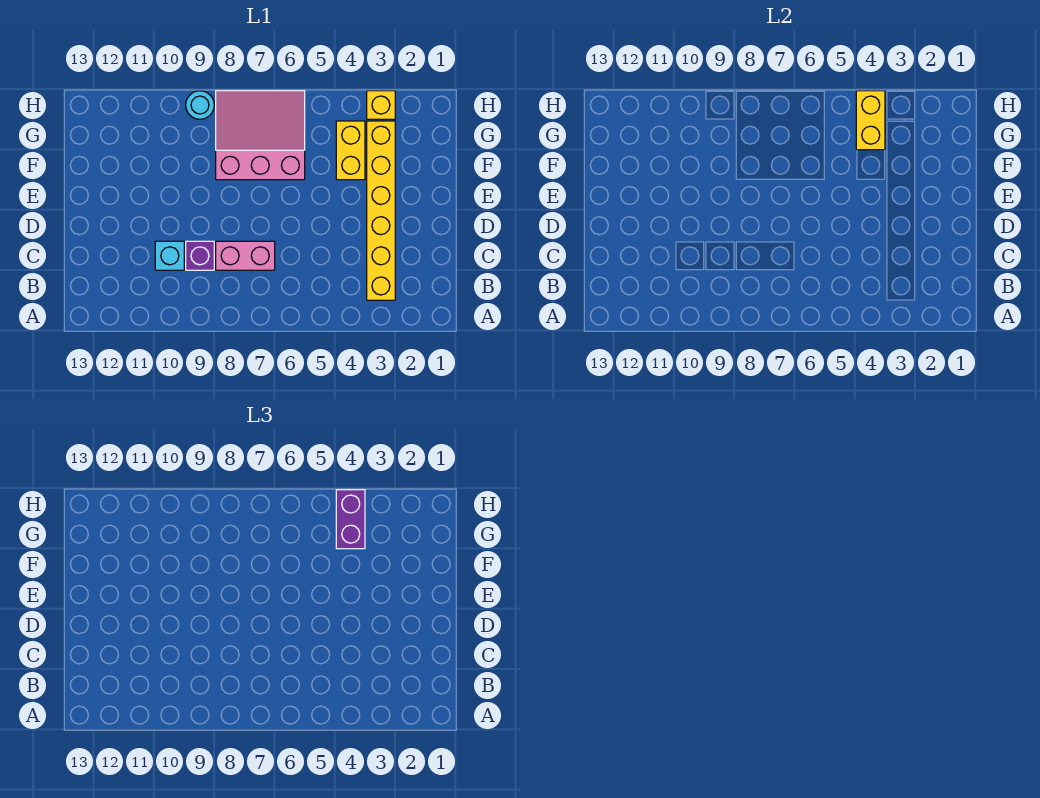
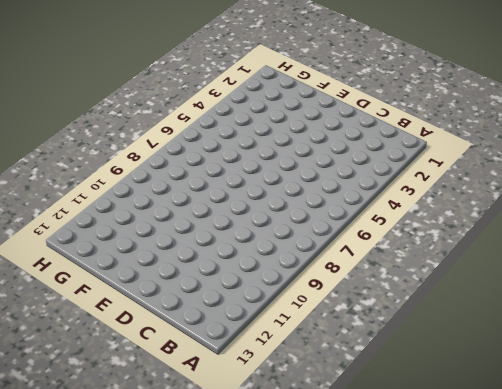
none -> yellow brick B3:G3 level 1
none -> pink brick C7:C8 level 1

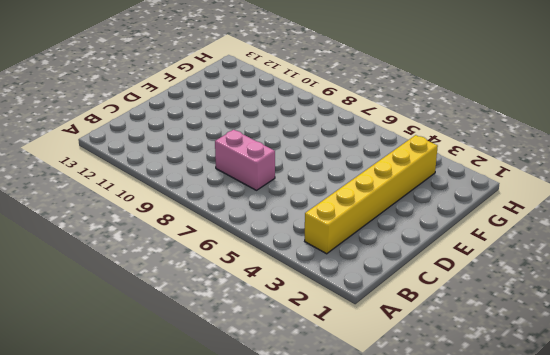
none -> purple brick C9 level 1
none -> cyan brick C10 level 1

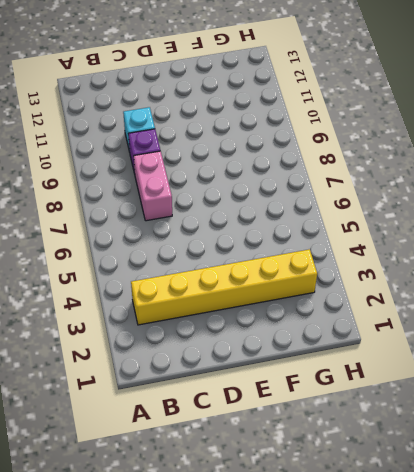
none -> yellow brick F4:G4 level 1
none -> pink slope F6:H8 level 1 top F

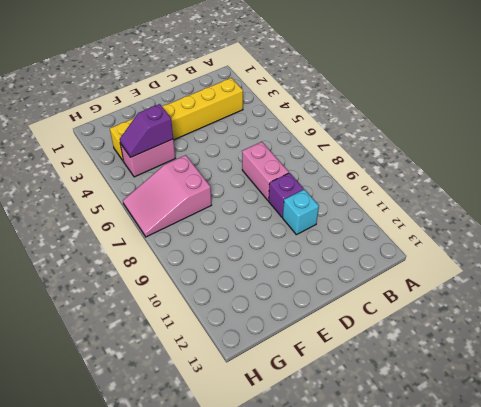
pink brick F4:G4 level 1 -> yellow brick F4:G4 level 1
purple slope F4:G4 level 2 top F -> yellow brick G4:H4 level 2
pink slope F6:H7 level 1 top F -> pink slope F6:H8 level 1 top F
none -> yellow brick H3 level 1
none -> cyan round brick H9 level 1

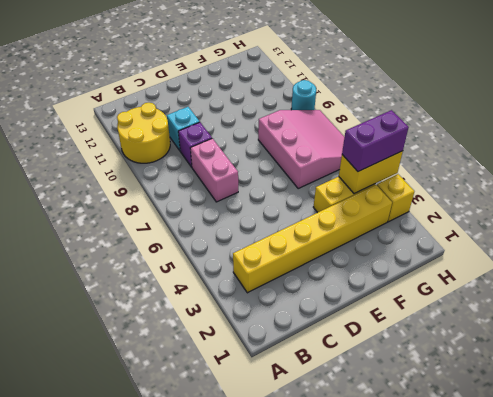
yellow round brick A10:B11 level 1 -> none

